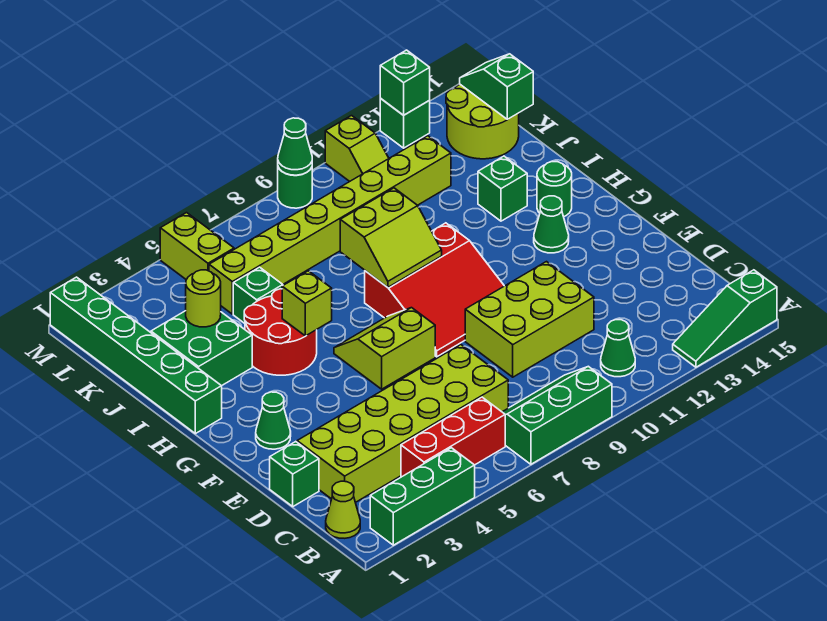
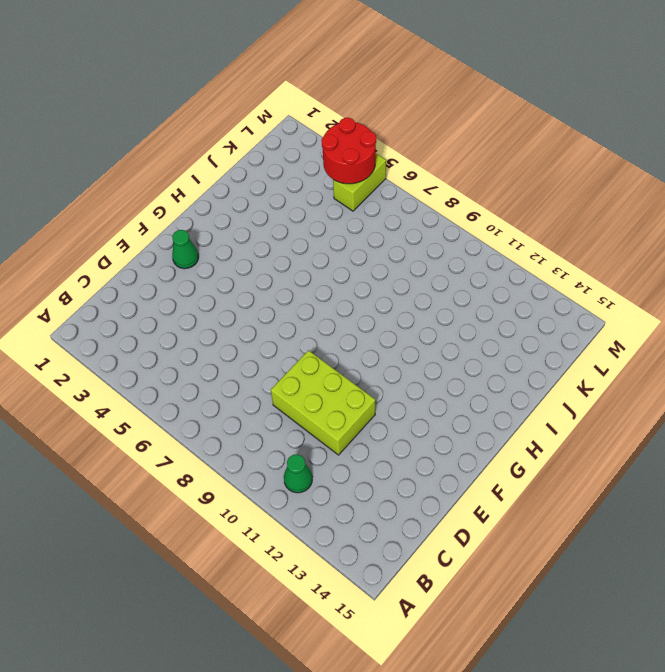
red round brick L4:M5 level 2 -> red round brick H4:I5 level 1
none -> green brick A2:A4 level 1
none -> green slope A7:B9 level 1 top A
none -> green slope A13:A15 level 1 top 15
none -> lime cone B1 level 1

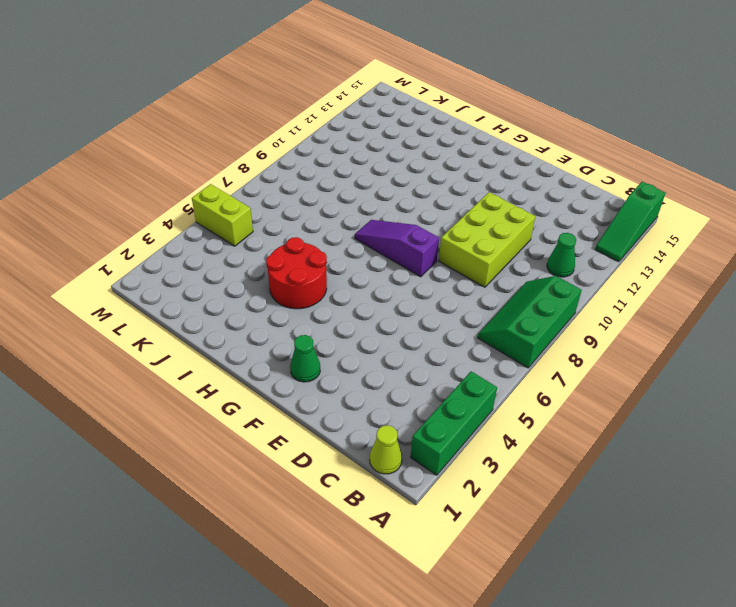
purple slope F8:H8 level 1 top F -> red slope F8:H10 level 1 top H
none -> red brick B4:B6 level 1
none -> lime brick C2:D7 level 1
none -> green brick D1 level 1
none -> lime slope F6:G7 level 1 top F

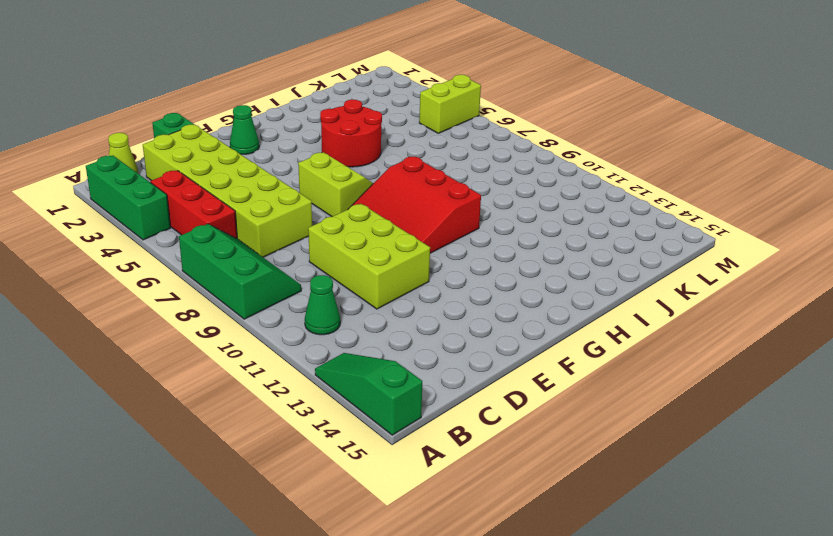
none -> green cone G13 level 1
none -> green brick H1:M1 level 1
none -> green round brick H14 level 1
none -> green brick I2:J3 level 1

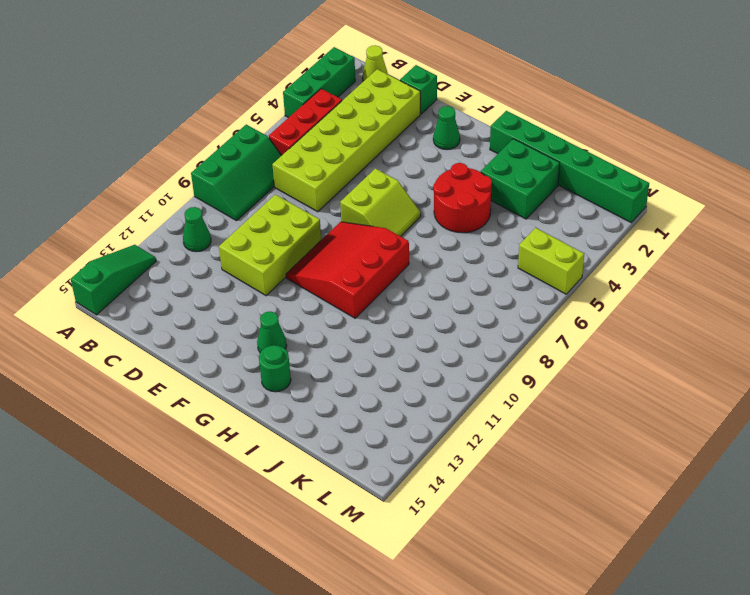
none -> green brick I13 level 1
none -> green brick J5 level 1
none -> lime brick K5:K12 level 1
none -> lime round brick K14:L15 level 1

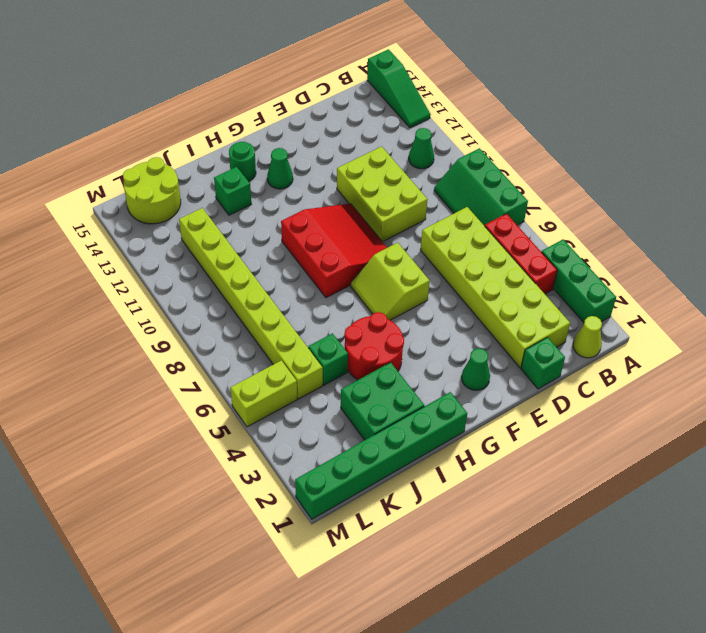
none -> lime slope L11:M11 level 1 top M
none -> green round brick M9 level 1
none -> green brick M13 level 1
none -> lime brick H5 level 2

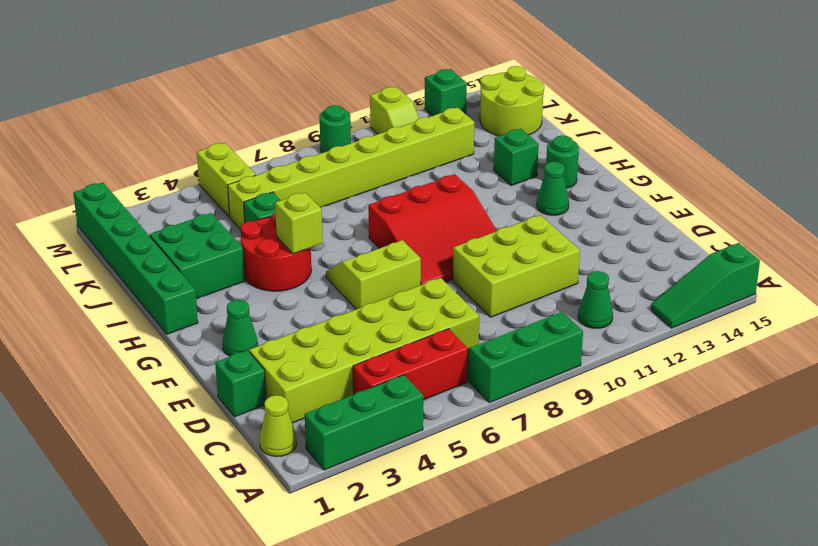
none -> lime slope H8:I9 level 2 top I
none -> lime round brick J3 level 2
none -> green slope K15:L15 level 2 top K
none -> green cone M9 level 2

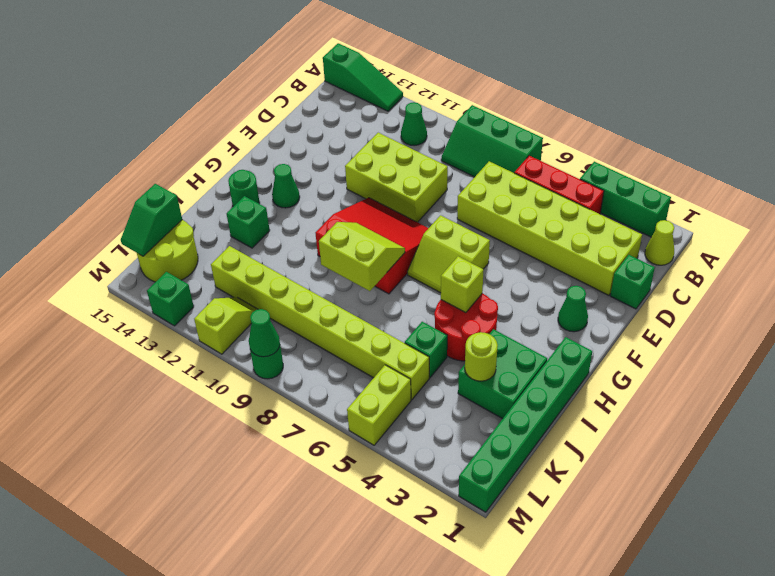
none -> green brick M13 level 2

